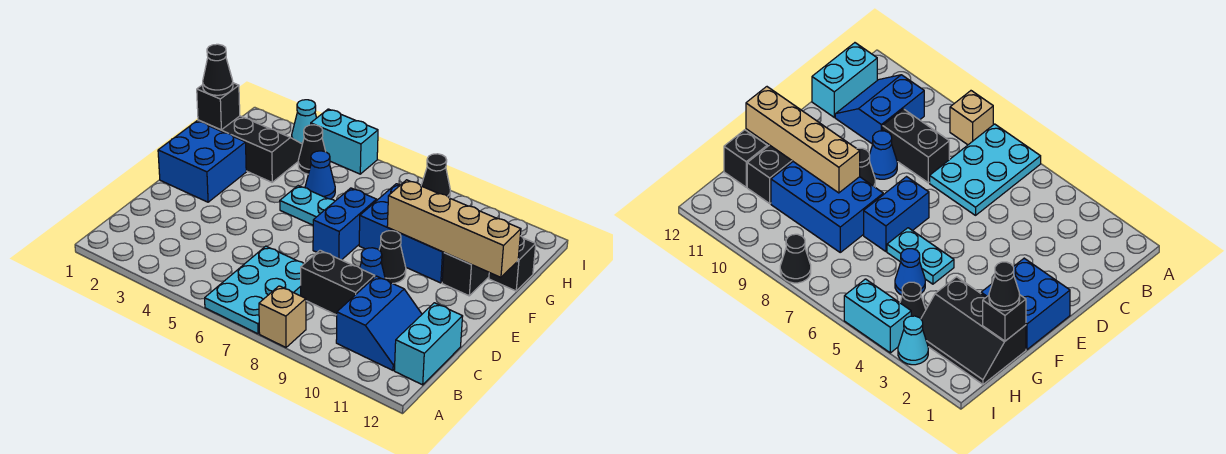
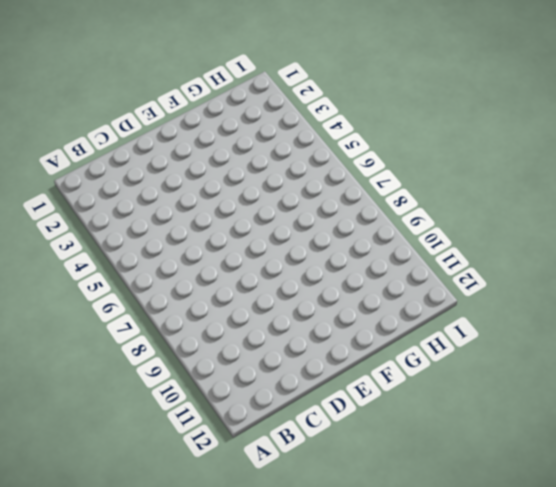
none -> cyan plate A6:C7 level 1
none -> tan brick A8 level 1
none -> blue slope B10:C11 level 1 top 10

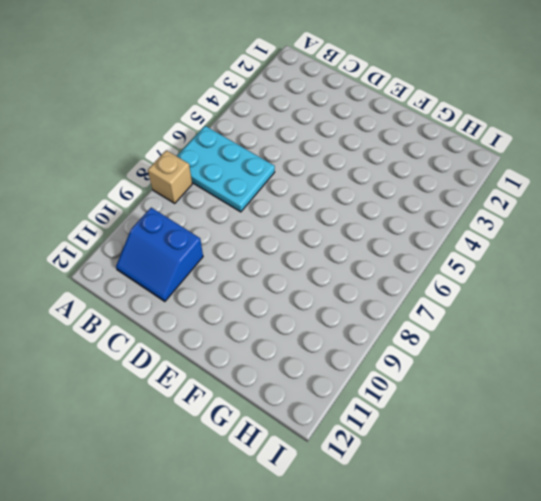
none -> cyan brick B12:C12 level 1
none -> black brick C8:C9 level 1
none -> blue cone D9 level 1

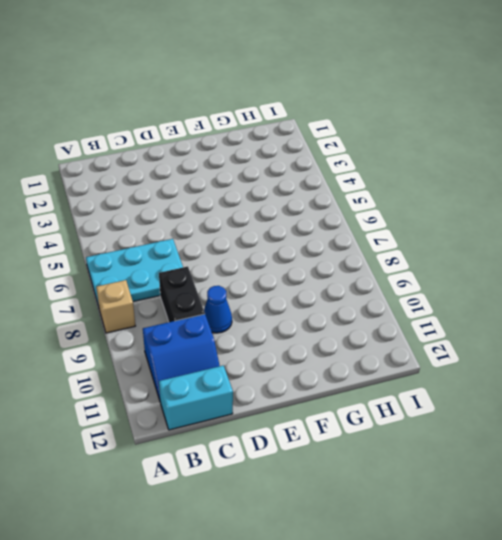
none -> blue brick E1:F2 level 1
none -> blue brick E7:F7 level 1
none -> black cone E9 level 1

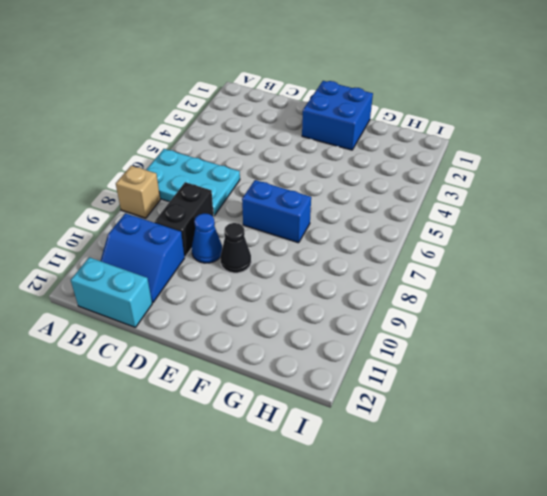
none -> cyan plate F5:F6 level 1
none -> blue brick F8:G10 level 1
none -> black brick F11:G11 level 1

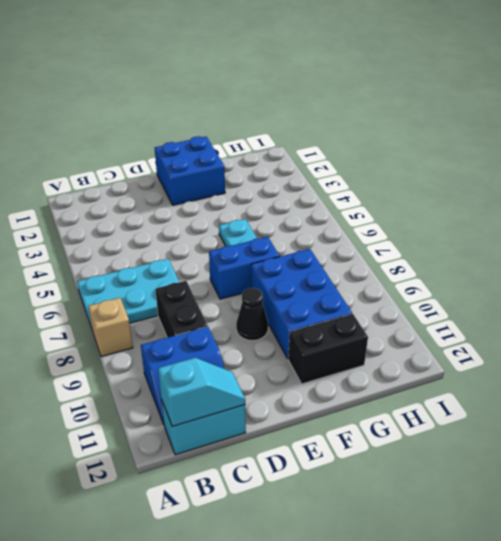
cyan slope B12:C12 level 2 top B -> none
none -> blue cone D9 level 1
none -> black slope G1:H3 level 1 top G
none -> blue cone G5 level 1

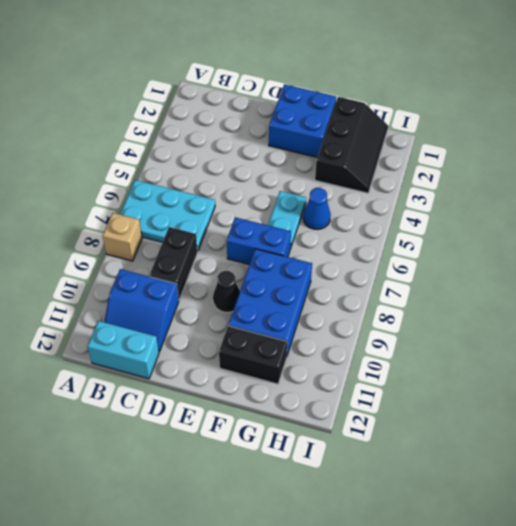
none -> blue cone D9 level 1
none -> black brick G12 level 1
none -> black cone H4 level 1

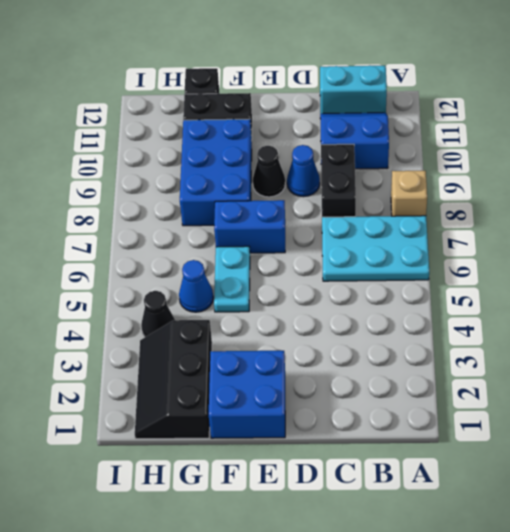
none -> cyan cone I3 level 1
none -> cyan brick I4:I5 level 1
none -> black cone I8 level 1

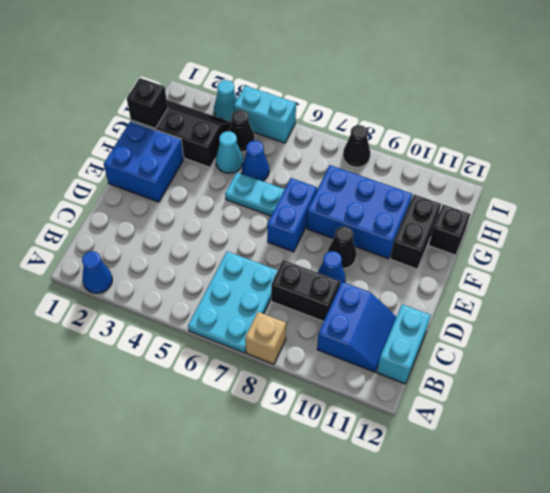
blue cone A2 level 1 -> none
cyan cone G4 level 1 -> none
none -> tan brick F9:F12 level 2
none -> black cone G1 level 3

